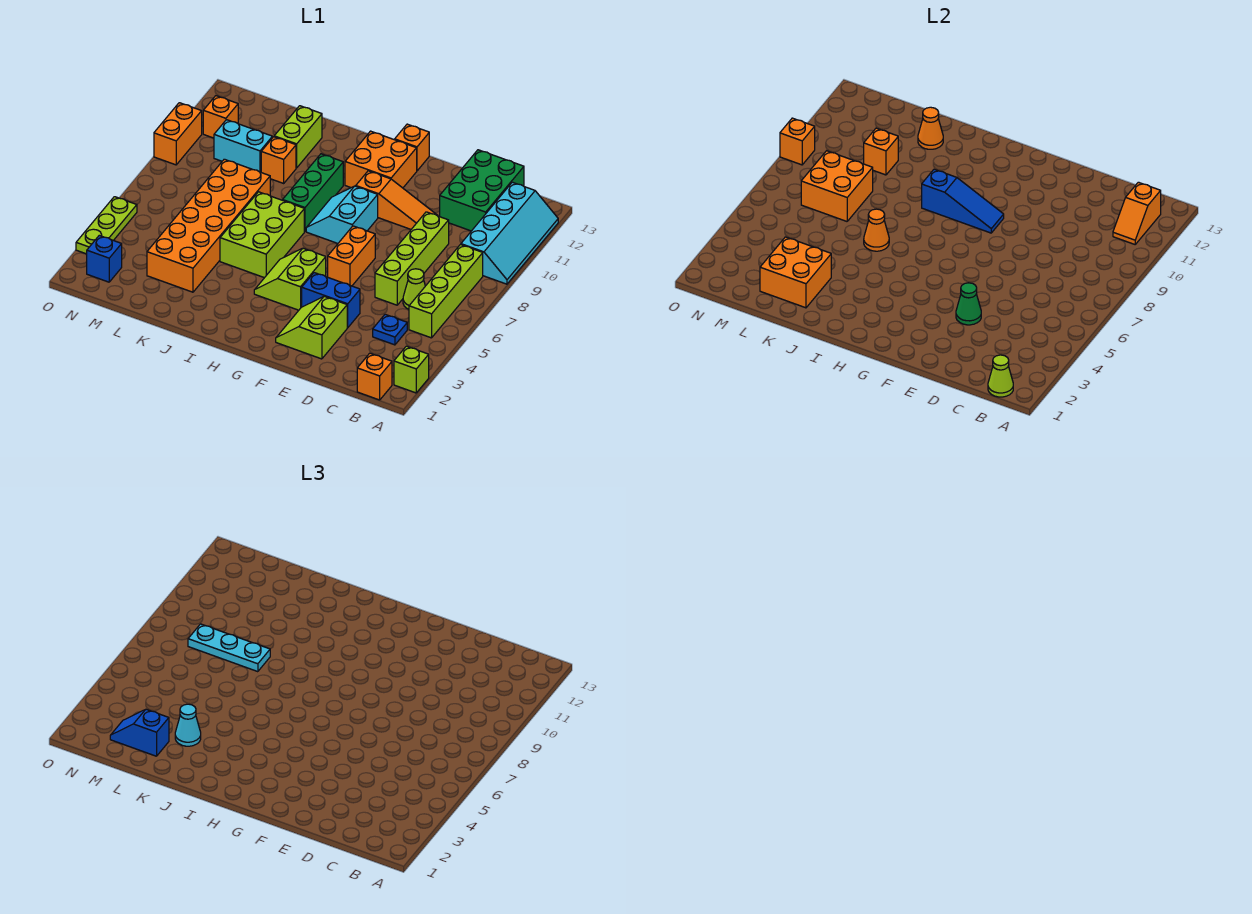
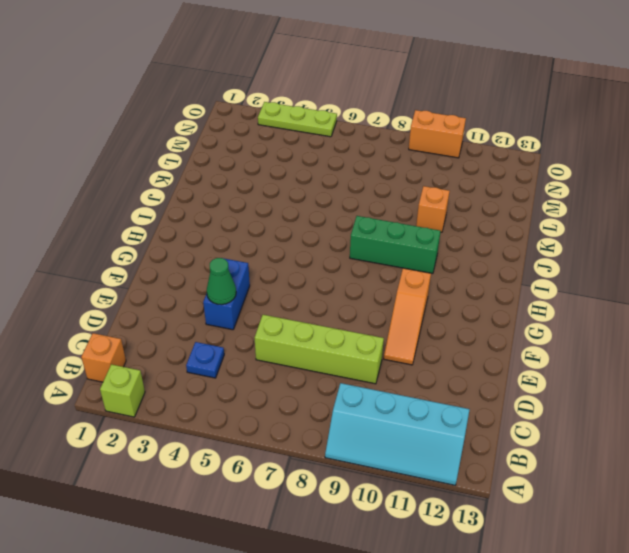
none -> lime brick B5:B8 level 1
none -> lime cone C6 level 1
none -> green brick C11:D13 level 1
none -> lime slope E2:F3 level 1 top E

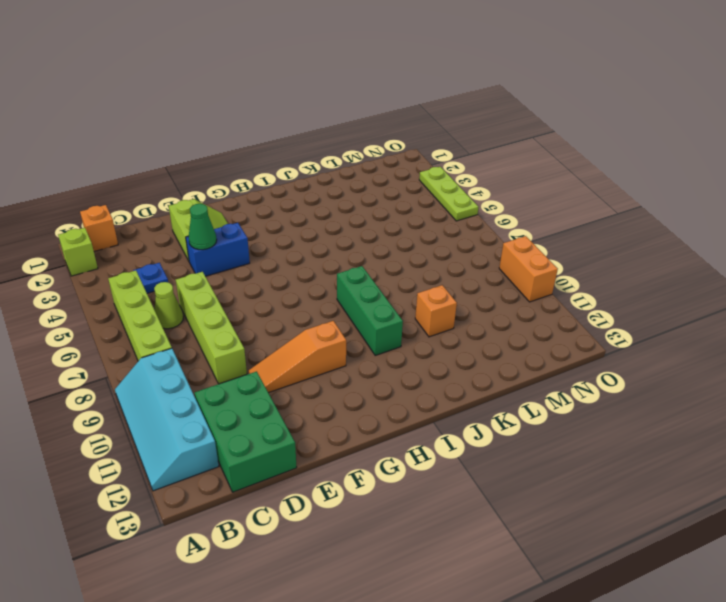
none -> orange brick F6:F7 level 1
none -> lime slope G4:H5 level 1 top G
none -> cyan slope G8:H9 level 1 top G
none -> orange brick G11:H12 level 1

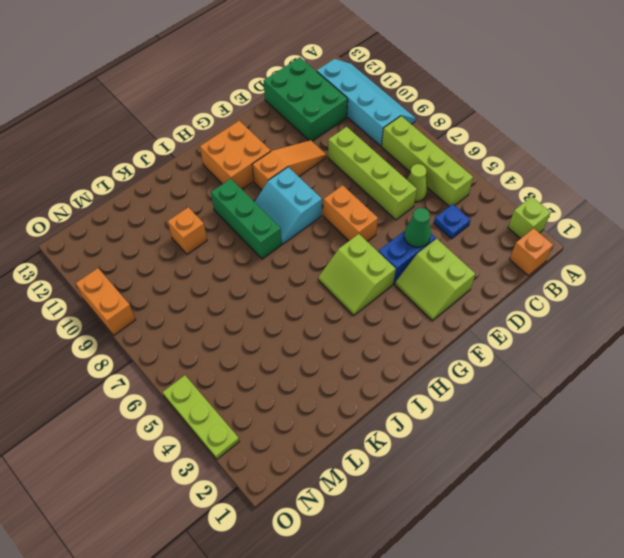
none -> orange brick G13 level 1
none -> lime brick I5:J7 level 1
none -> orange brick K3:L8 level 1
none -> lime brick K11:K12 level 1

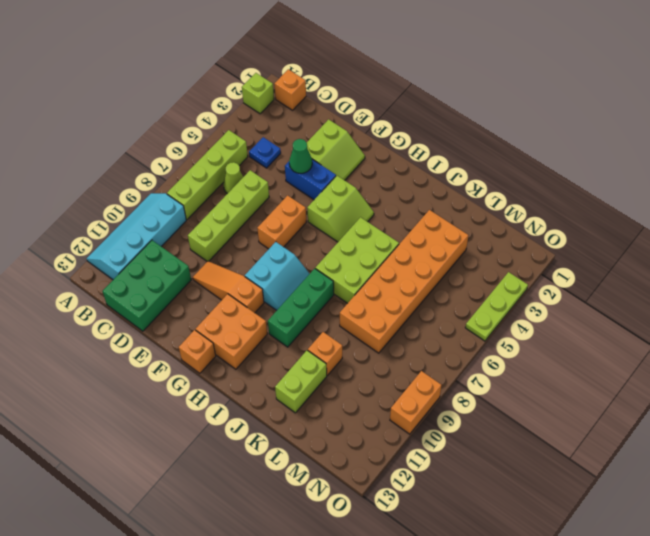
none -> cyan brick L10:M10 level 1
none -> blue brick N2 level 1
none -> orange brick N11 level 1
none -> lime cone B1 level 2

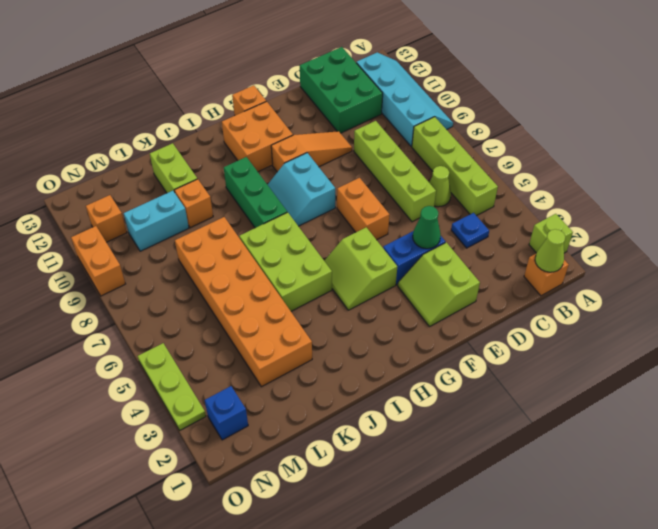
none -> orange slope B11:B12 level 2 top 12
none -> blue slope G9:I9 level 2 top I
none -> orange cone J6 level 2
none -> orange brick K2:L3 level 2

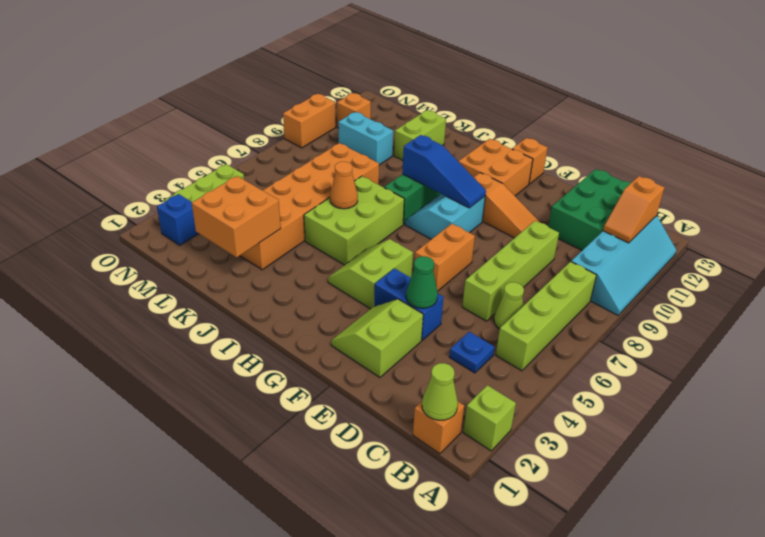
none -> orange brick K10 level 1
none -> orange cone K12 level 2
none -> orange brick L7:M8 level 2
none -> orange brick L10 level 2

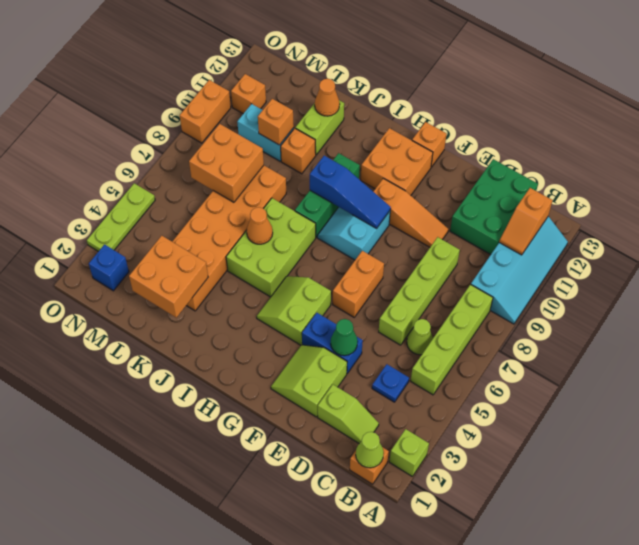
lime slope C2:D2 level 1 top D -> none
none -> orange brick O9 level 2
none -> cyan cone K3 level 3
none -> cyan plate K8:M8 level 3
none -> blue slope L2:M2 level 3 top L

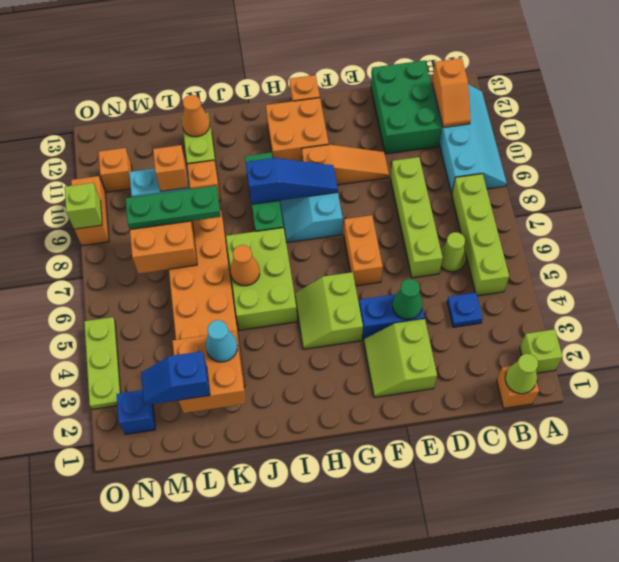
green plate K8:M8 level 3 -> cyan plate K8:M8 level 3
lime brick O9 level 2 -> orange brick O9 level 2

